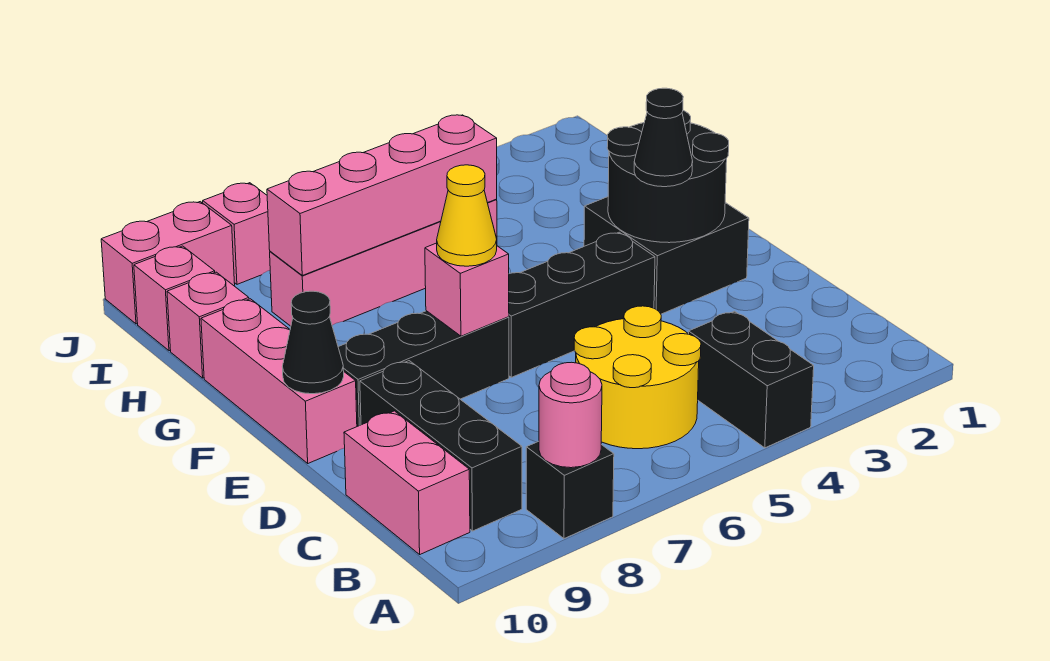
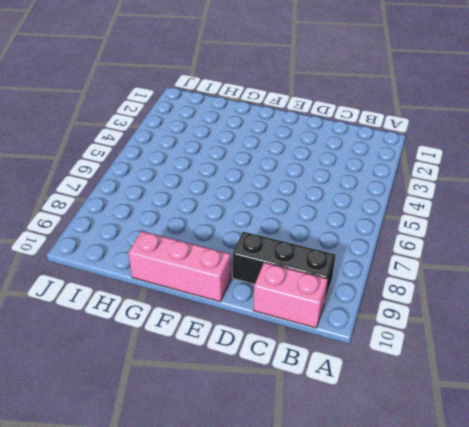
none -> black brick A4:B4 level 1
none -> black brick A8 level 1
none -> yellow round brick B5:C6 level 1

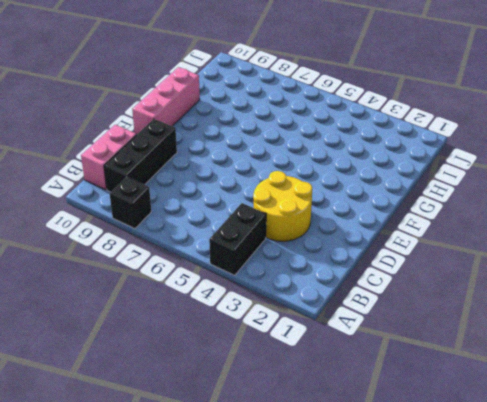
yellow round brick C3:D4 level 1 -> yellow round brick B5:C6 level 1
none -> black brick E2:F3 level 1
none -> black brick E4:E6 level 1
none -> black brick E7:E9 level 1

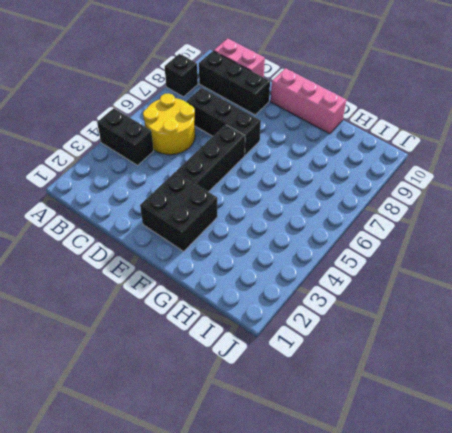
black brick C7:E7 level 1 -> black brick E7:E9 level 1
none -> pink brick H5:H8 level 1
none -> pink brick H10 level 1
none -> pink brick I10 level 1

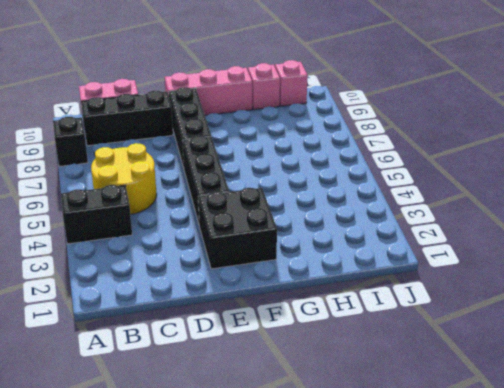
none -> pink brick H5:H8 level 1
none -> pink brick J8 level 1
none -> pink brick J9:J10 level 1

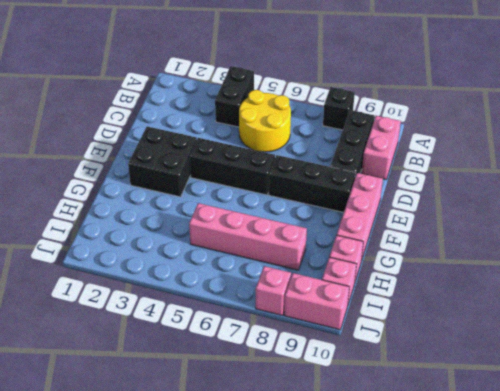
none -> pink round brick A8 level 2
none -> black round brick E2:F3 level 2
none -> pink brick E7 level 2

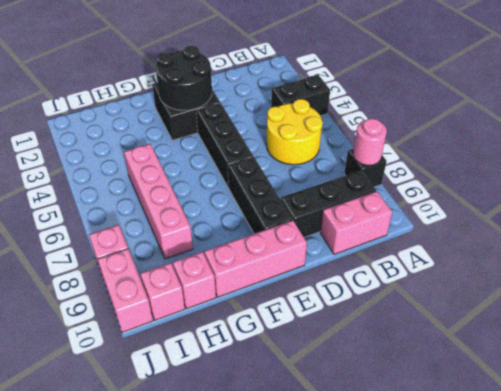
none -> pink brick E7 level 2
none -> black cone E10 level 2
none -> pink brick H5:H8 level 2

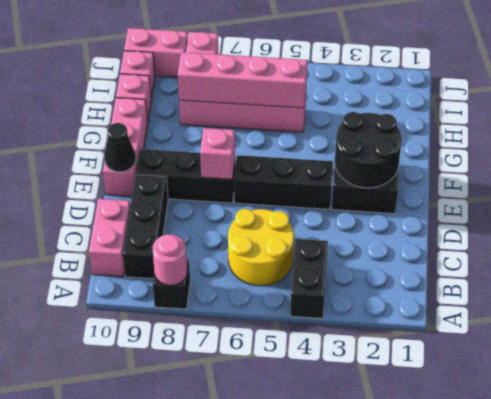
none -> black cone E3 level 3
none -> yellow cone E7 level 3

